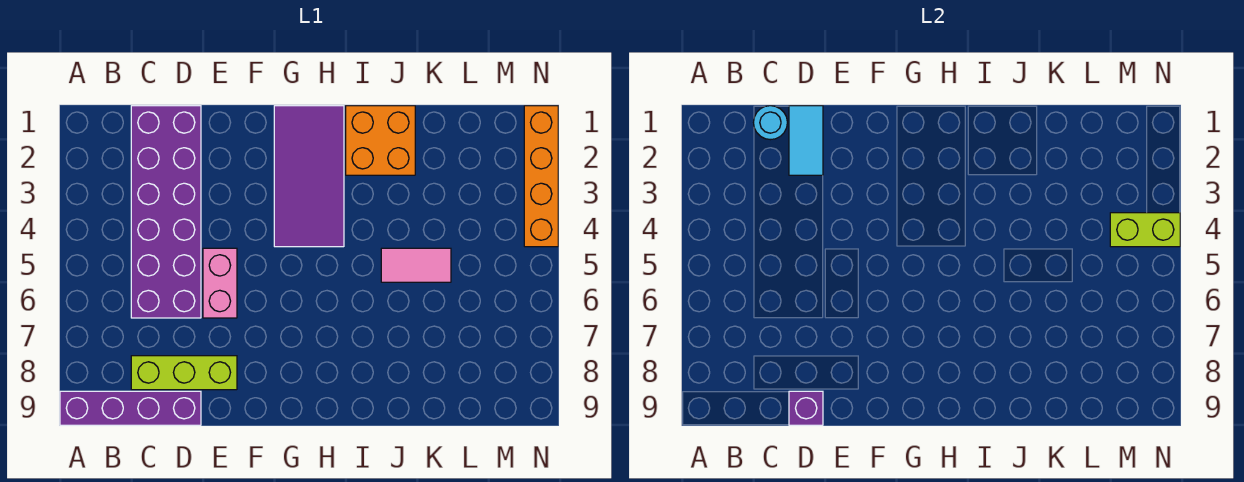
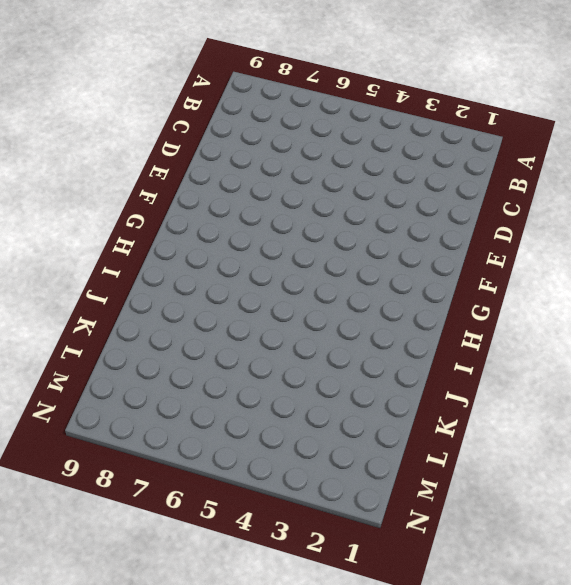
none -> purple brick A9:D9 level 1
none -> purple brick C1:D6 level 1
none -> lime brick C8:E8 level 1

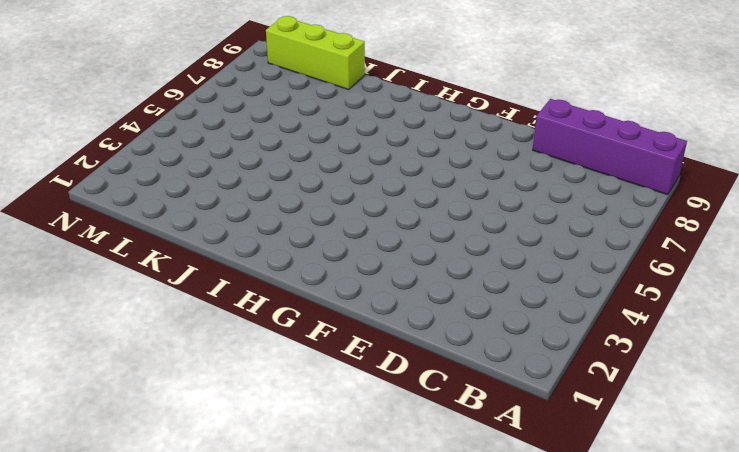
lime brick K9:M9 level 1 -> lime brick C8:E8 level 1
none -> purple brick C1:D6 level 1
none -> pink brick E5:E6 level 1
none -> purple tile G1:H4 level 1

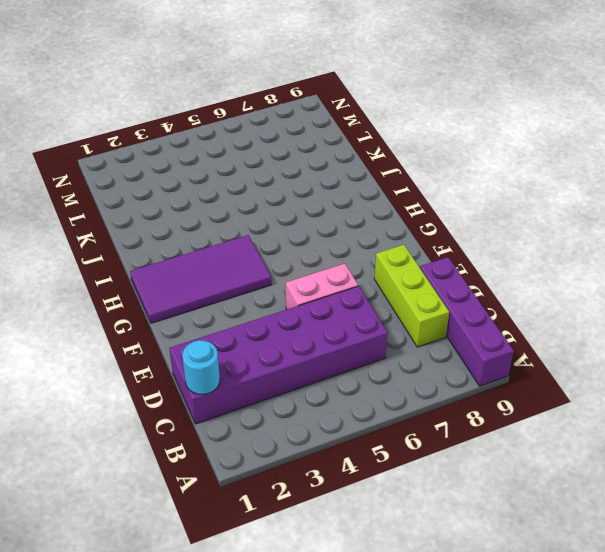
none -> orange brick I1:J2 level 1
none -> pink tile J5:K5 level 1
none -> orange brick N1:N4 level 1

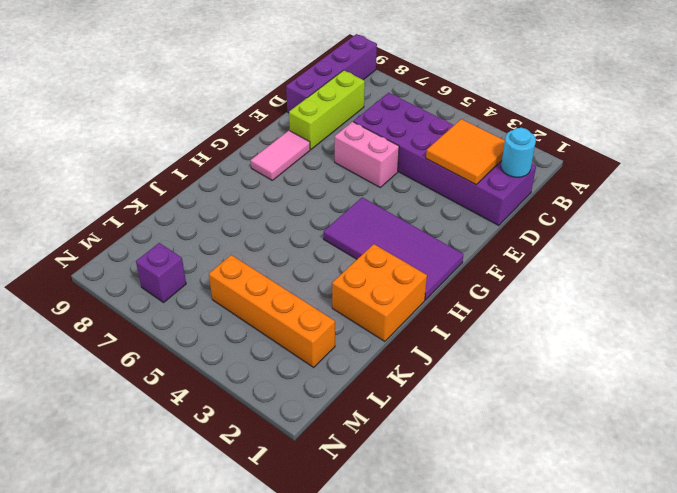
orange tile C2:D3 level 2 -> cyan tile D1:D2 level 2
pink tile F8:G8 level 1 -> pink tile J5:K5 level 1
orange brick L2:L5 level 1 -> orange brick N1:N4 level 1
purple brick M7 level 1 -> purple brick D9 level 2
none -> lime brick M4:N4 level 2

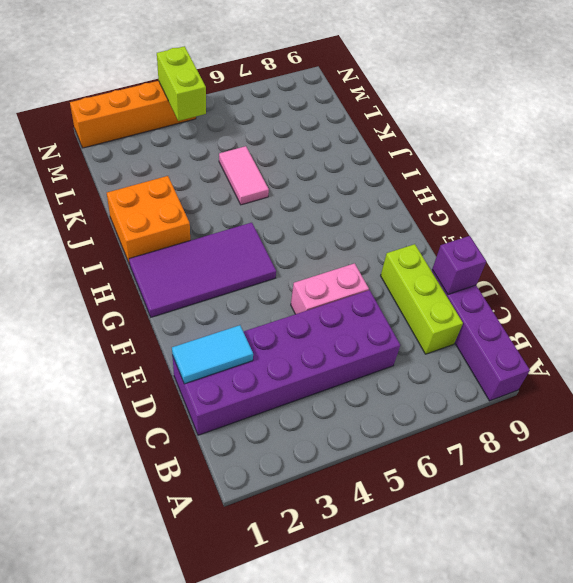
none -> cyan round brick C1 level 2

